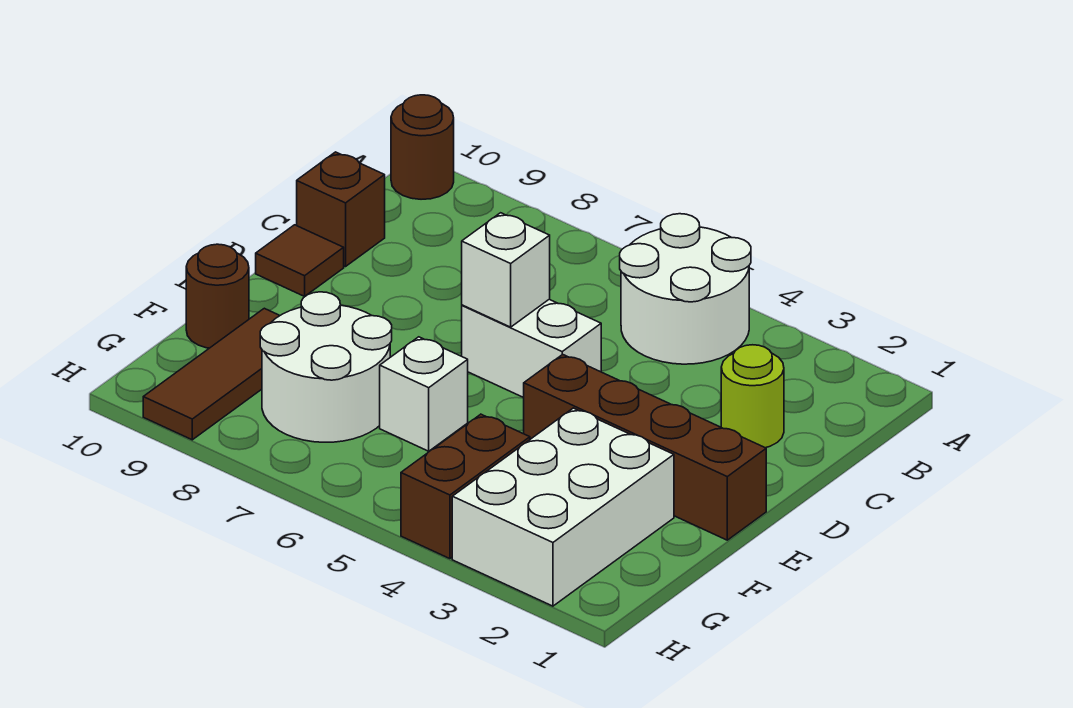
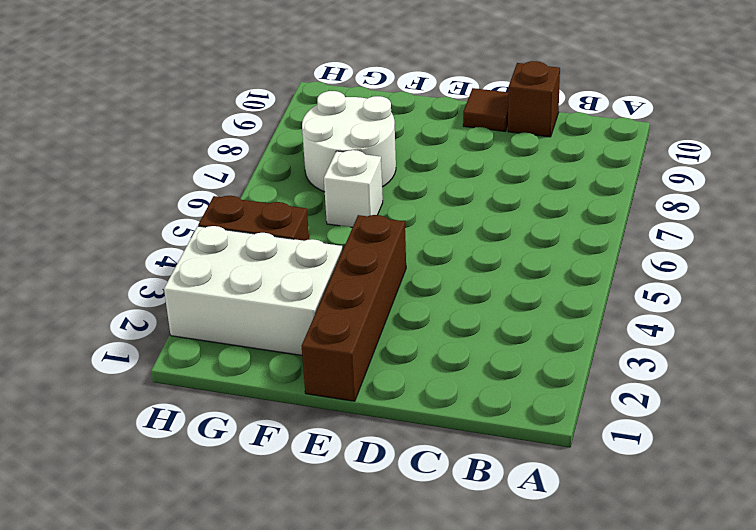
none -> white round brick A4:B5 level 1
none -> brown round brick A10 level 1
none -> lime round brick C2 level 1

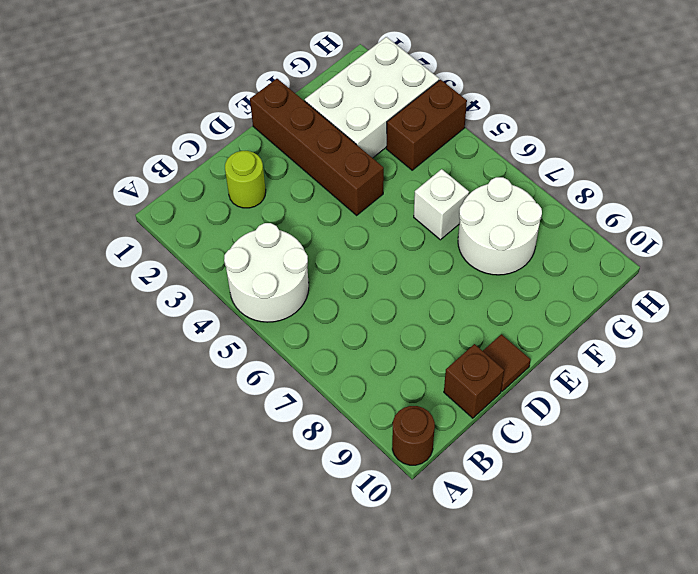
none -> white brick D5:D6 level 1
none -> brown tile F9:H9 level 1
none -> brown round brick F10 level 1

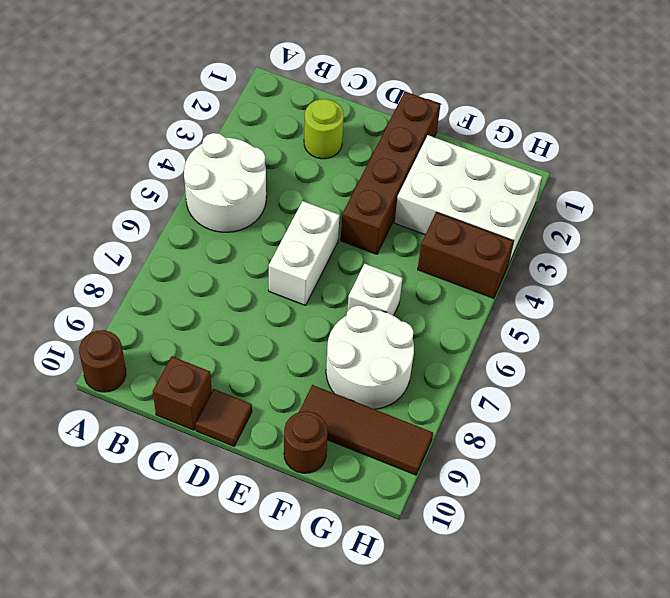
none -> white brick D6 level 2

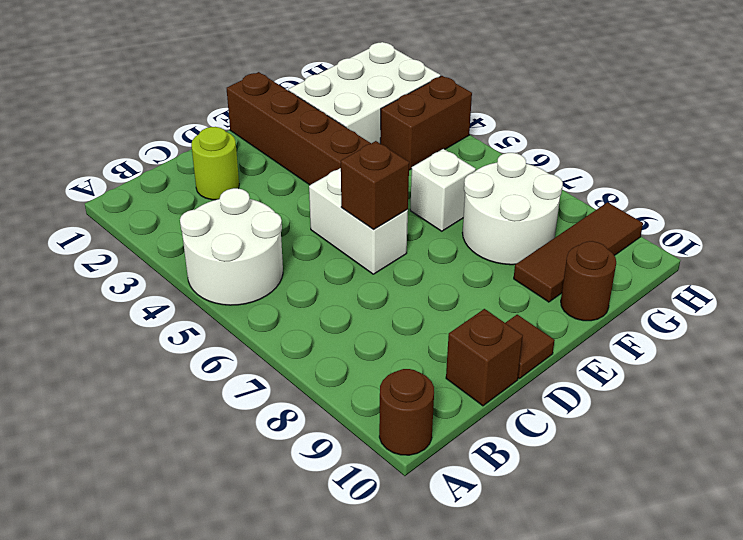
brown brick D6 level 2 -> white brick D6 level 2

